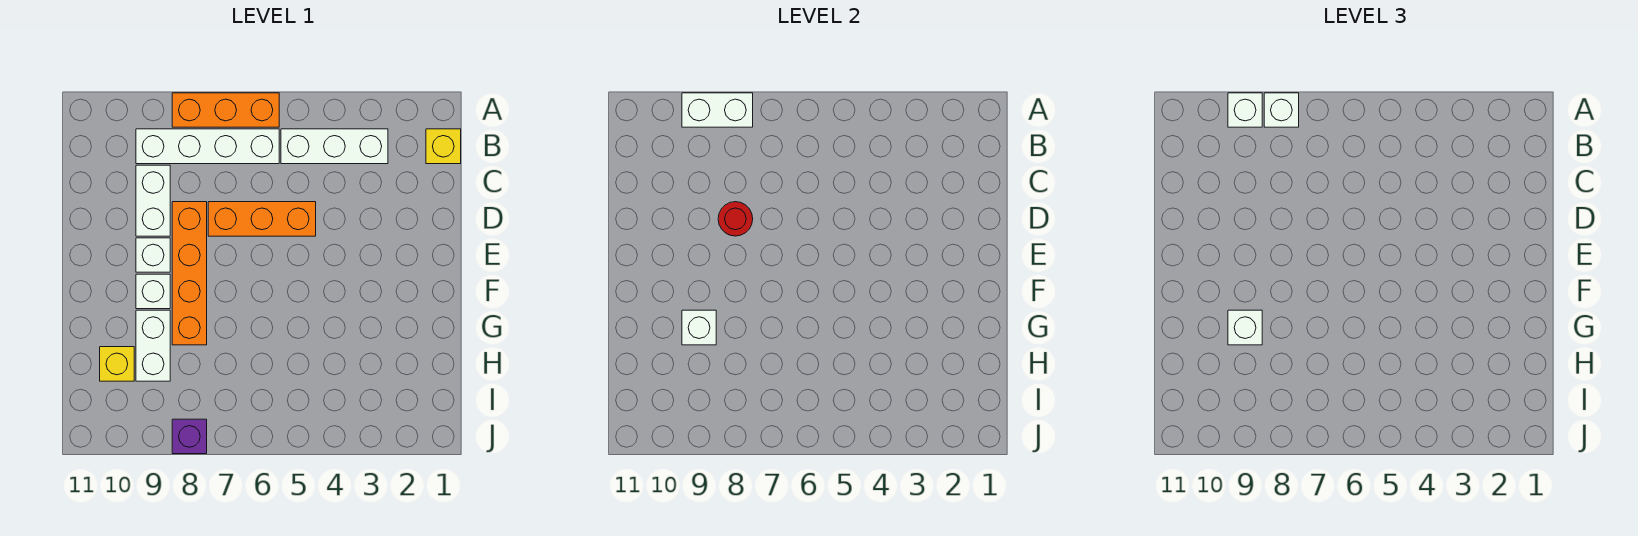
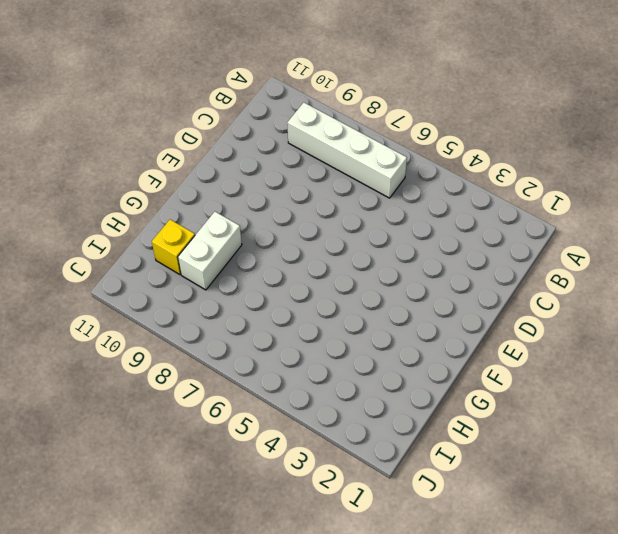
none -> orange brick A6:A8 level 1
none -> yellow brick B1 level 1
none -> white brick B3:B5 level 1

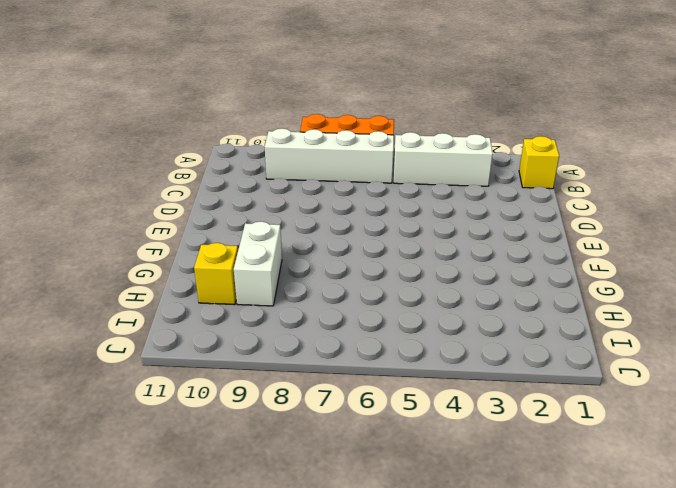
none -> white brick C9:D9 level 1
none -> orange brick D5:D7 level 1
none -> orange brick D8:G8 level 1

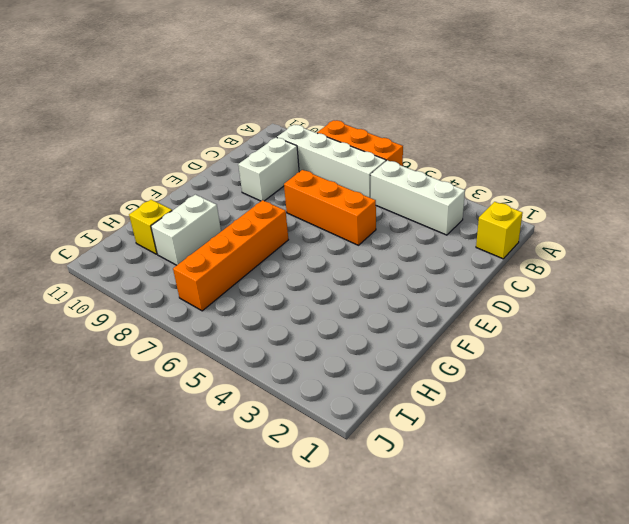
orange brick F7:I7 level 1 -> orange brick D8:G8 level 1
none -> white brick E9 level 1
none -> white brick F9 level 1
none -> purple brick J8 level 1

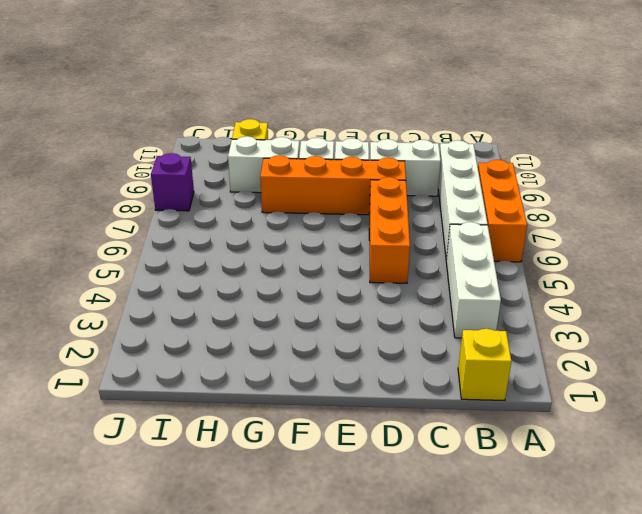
none -> white brick A8:A9 level 2
none -> red round brick D8 level 2
none -> white brick G9 level 2

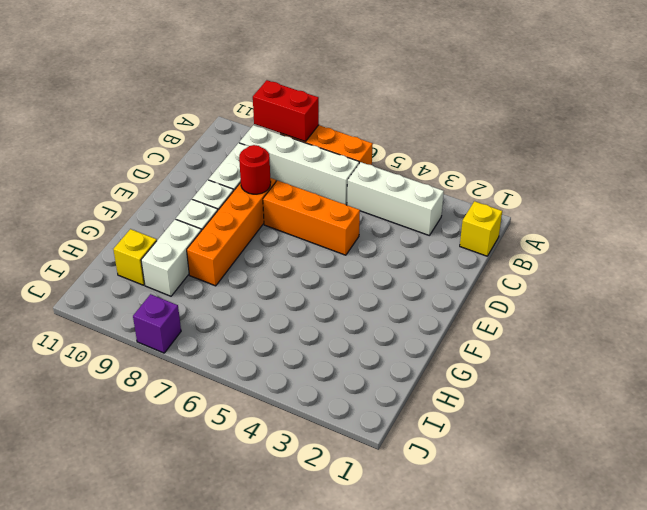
red brick A8:A9 level 2 -> white brick A8:A9 level 2
none -> white brick G9 level 2
none -> white brick A8 level 3
none -> white brick A9 level 3

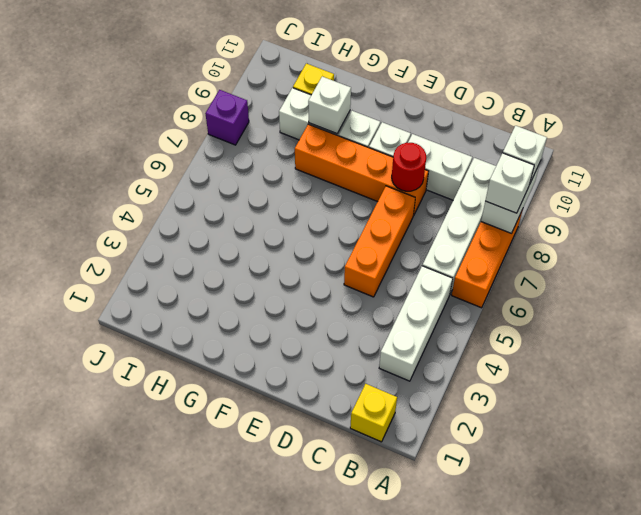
none -> white brick G9 level 3

